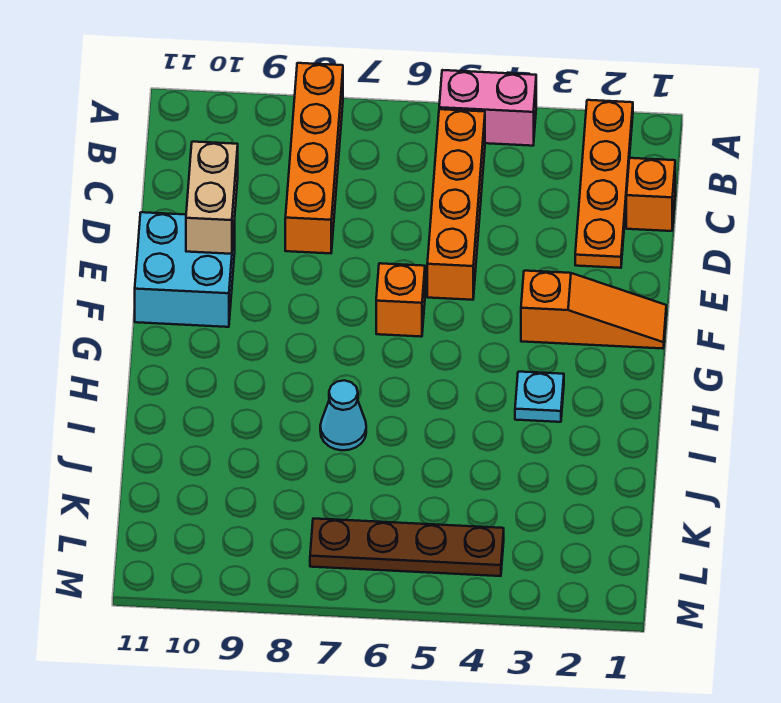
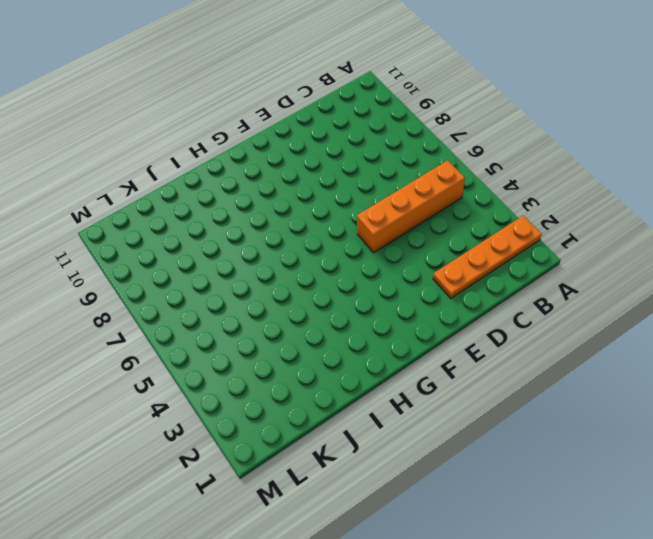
none -> pink brick A4:A5 level 1
none -> orange brick A8:D8 level 1
none -> orange brick C1 level 1

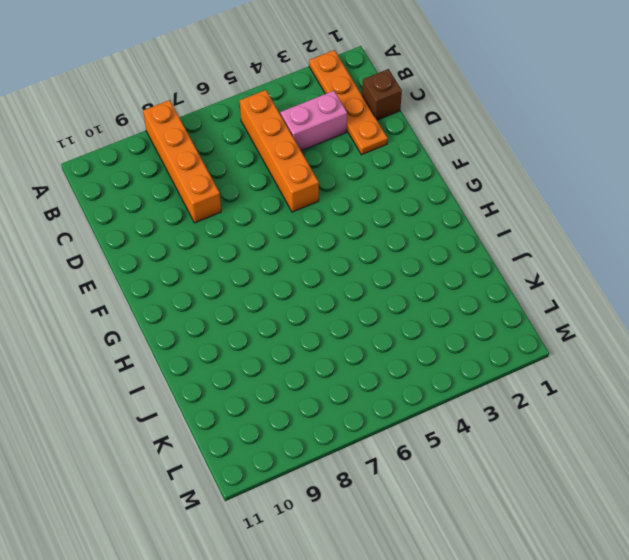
brown brick C1 level 1 -> orange brick C1 level 1
pink brick C3:C4 level 1 -> pink brick A4:A5 level 1
none -> cyan brick E10:F11 level 1
none -> orange slope F1:F3 level 1 top 3
none -> orange brick F6 level 1

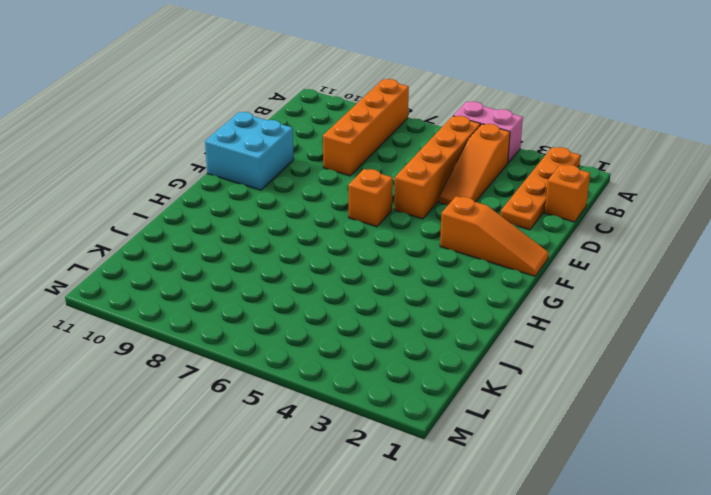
orange slope B4:D4 level 1 top B -> none
none -> cyan plate H3 level 1
none -> cyan cone I7 level 1
none -> brown plate L4:L7 level 1

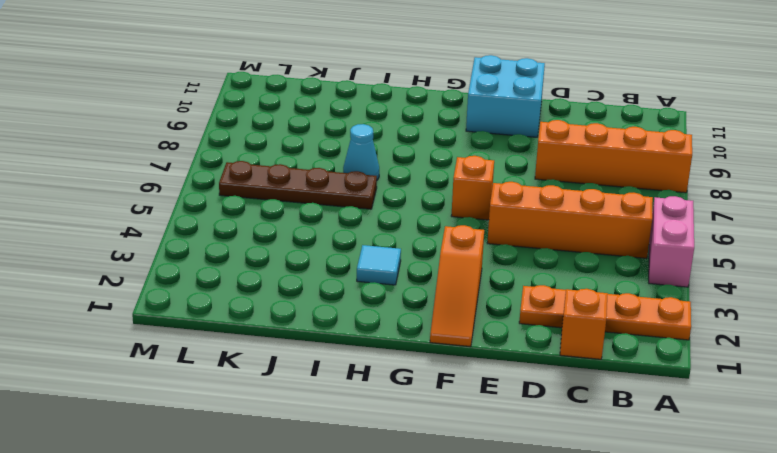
cyan tile H3 level 1 -> cyan plate H3 level 1
brown plate I6:L6 level 1 -> brown plate L4:L7 level 1
none -> tan brick D10:E10 level 2

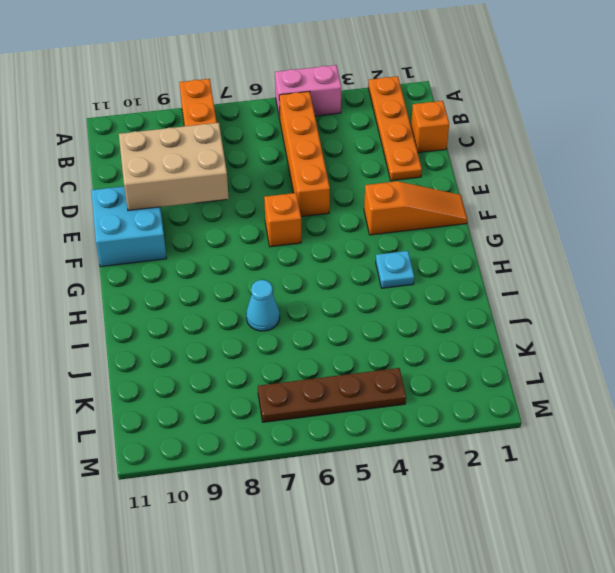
tan brick D8:E10 level 2 -> tan brick D10:E10 level 2

